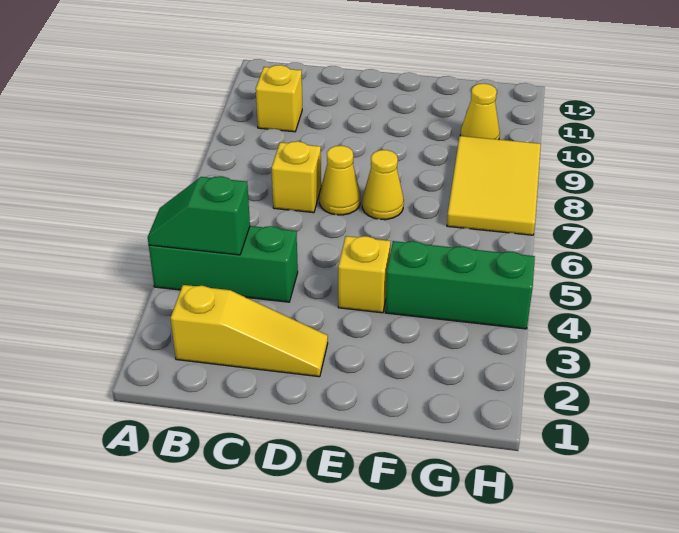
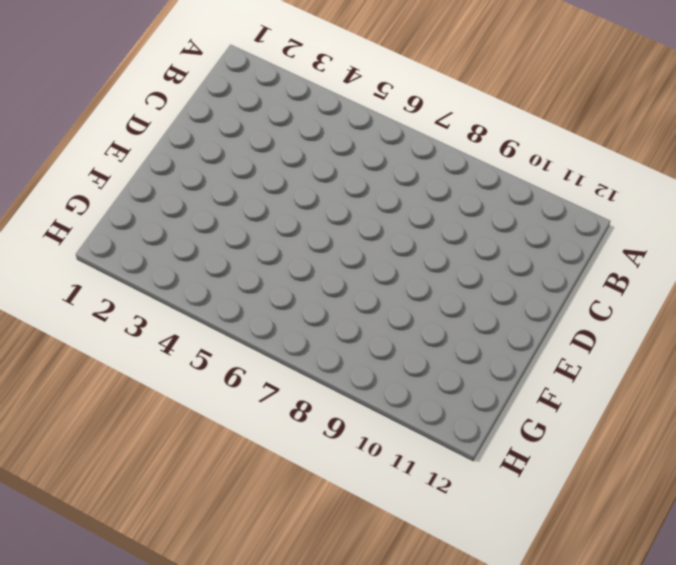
none -> green brick A4:C4 level 1
none -> yellow slope B2:D2 level 1 top B

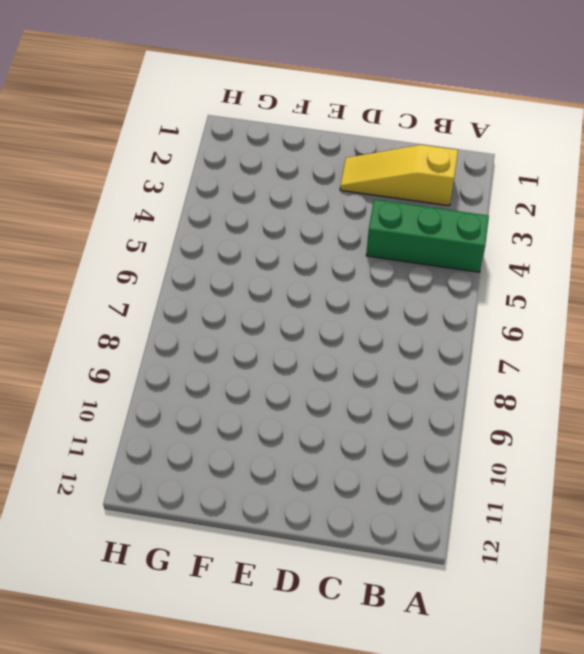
none -> yellow brick B10 level 1
none -> yellow brick C7 level 1

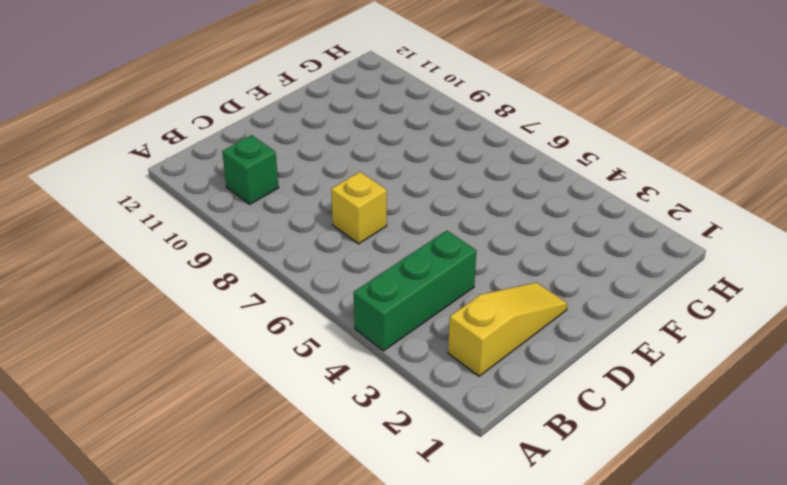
green brick B10 level 1 -> yellow brick B10 level 1
none -> yellow cone D7 level 1
none -> yellow brick E4 level 1

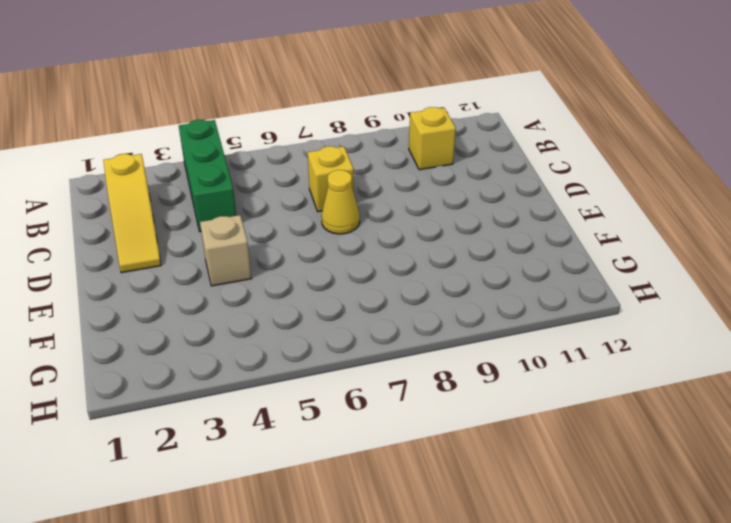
tan brick E4 level 1 -> yellow brick E4 level 1
none -> yellow cone E7 level 1
none -> green brick F4:H4 level 1

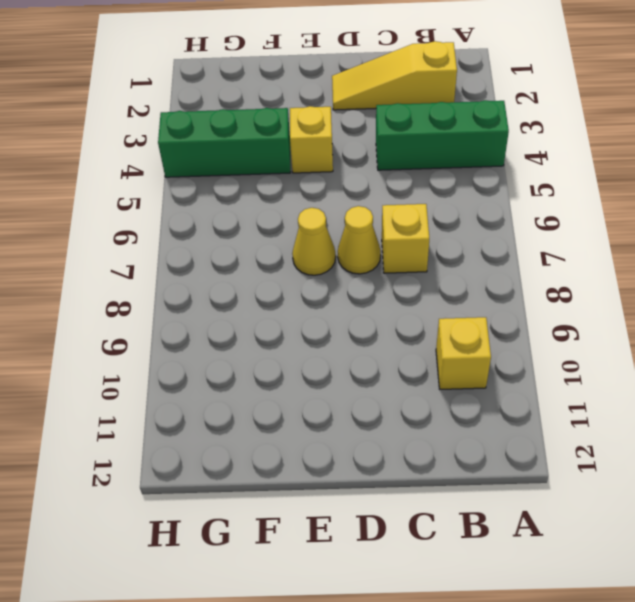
none -> yellow tile G7:H9 level 1
none -> yellow cone G10 level 1

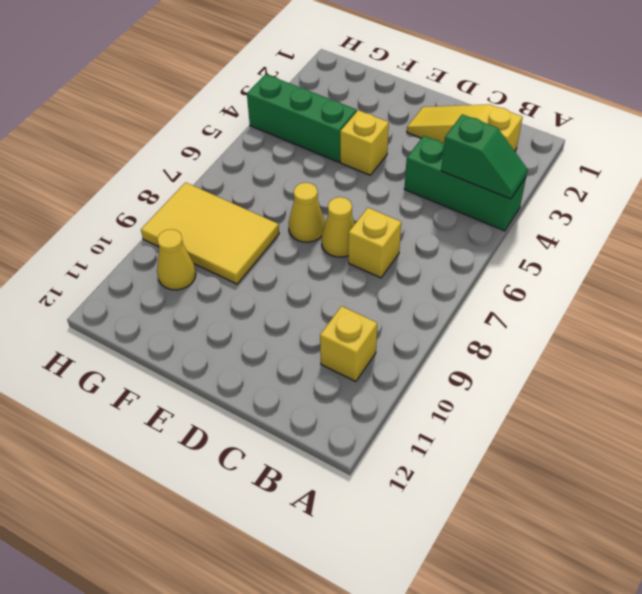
yellow tile F8:H9 level 1 -> yellow tile G7:H9 level 1

